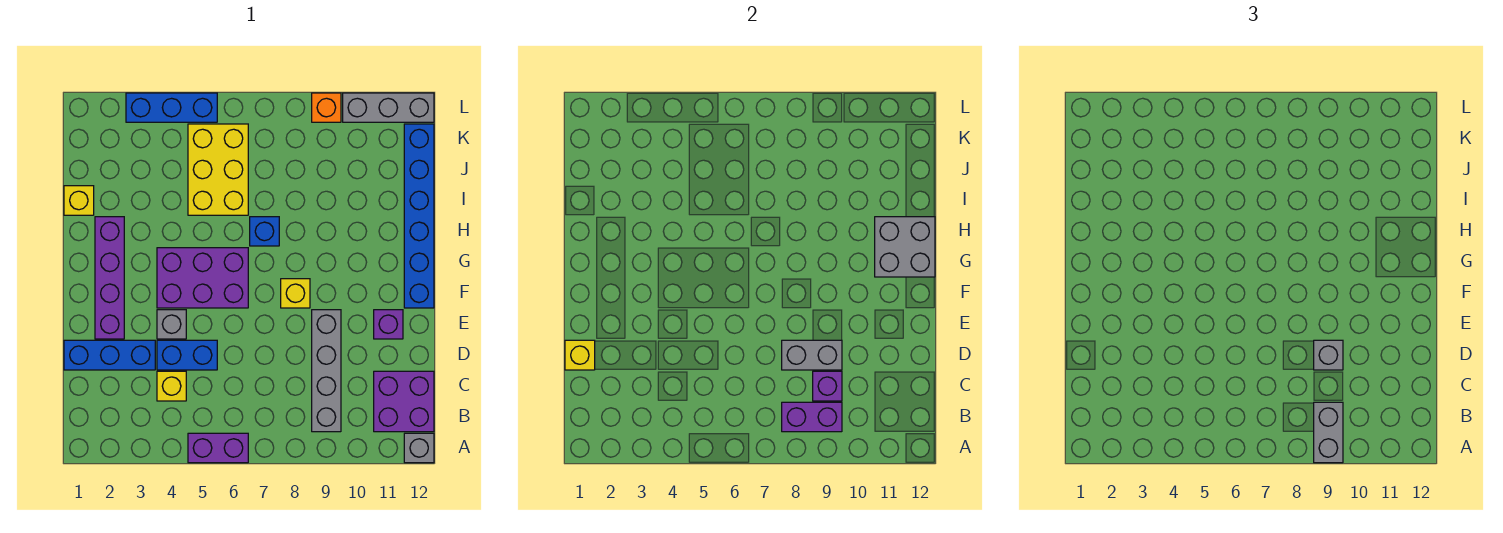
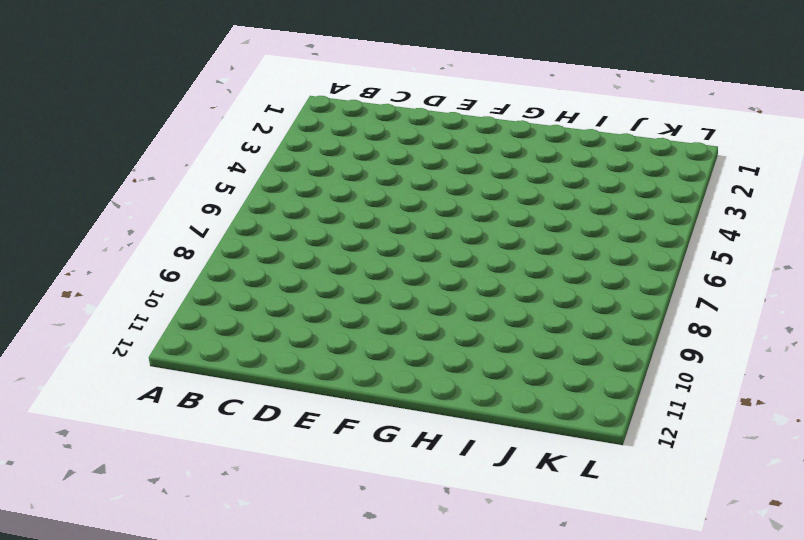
none -> purple brick A5:A6 level 1
none -> grey brick A12 level 1
none -> grey brick B9:E9 level 1

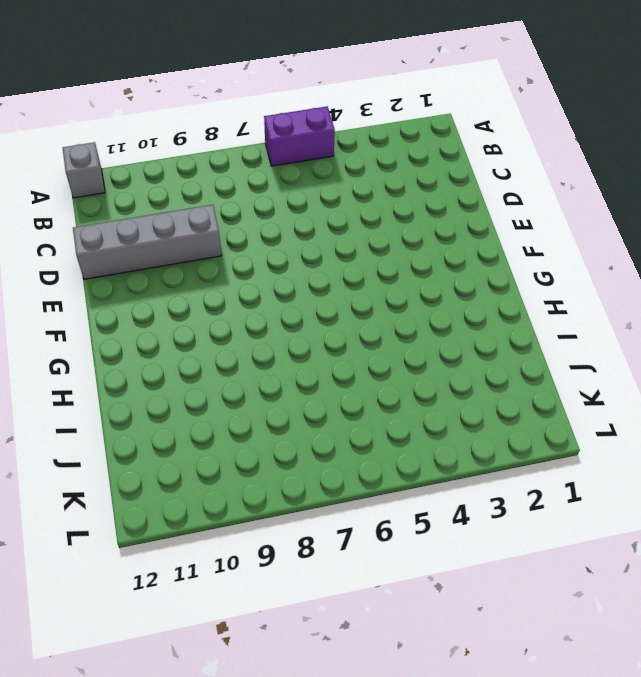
grey brick D9:D12 level 1 -> grey brick B9:E9 level 1
none -> purple brick B11:C12 level 1
none -> yellow brick C4 level 1
none -> blue brick D1:D3 level 1

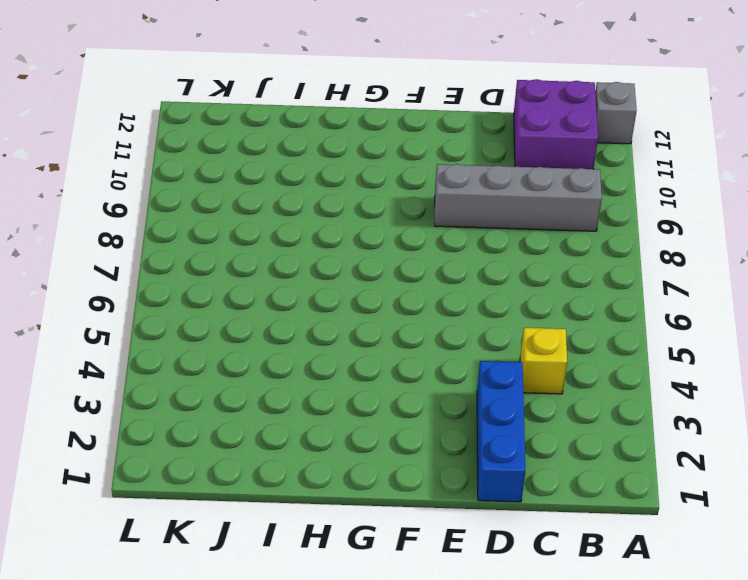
none -> purple brick A5:A6 level 1
none -> blue brick D4:D5 level 1
none -> purple brick E2:H2 level 1

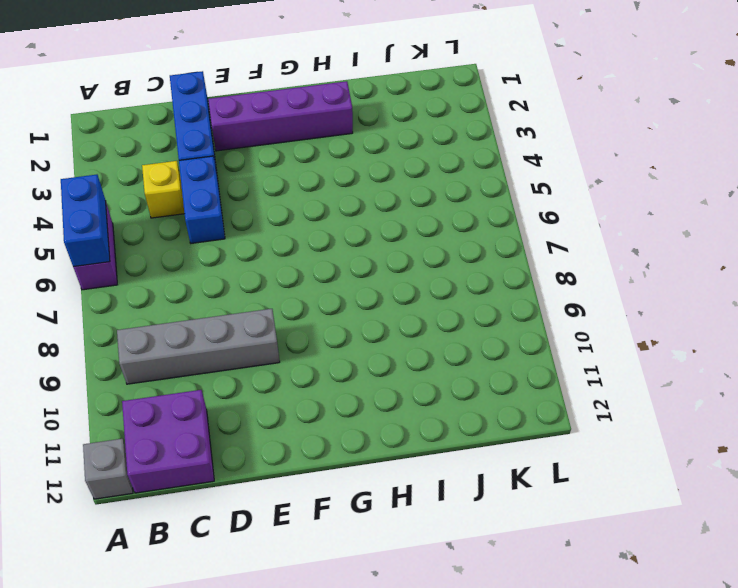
blue brick A5:A6 level 2 -> none
none -> grey brick E4 level 1
none -> purple brick E11 level 1
none -> purple brick F4:G6 level 1

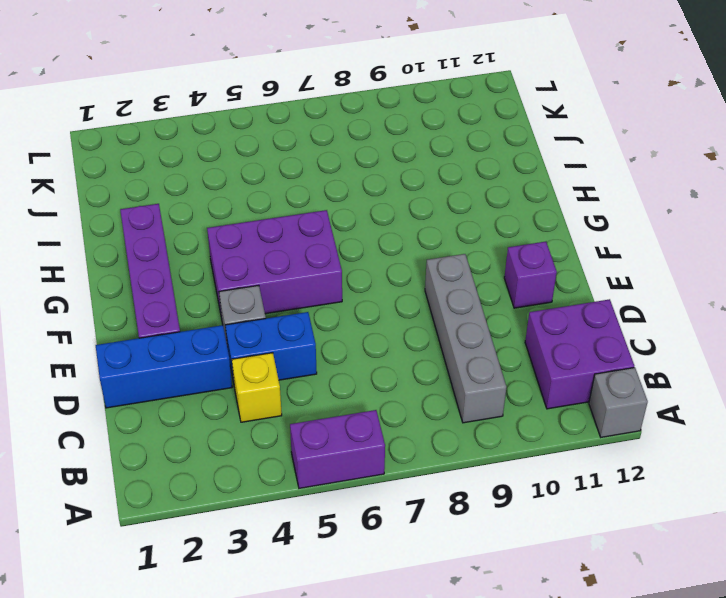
none -> yellow brick F8 level 1
none -> blue brick F12:K12 level 1
none -> blue brick H7 level 1

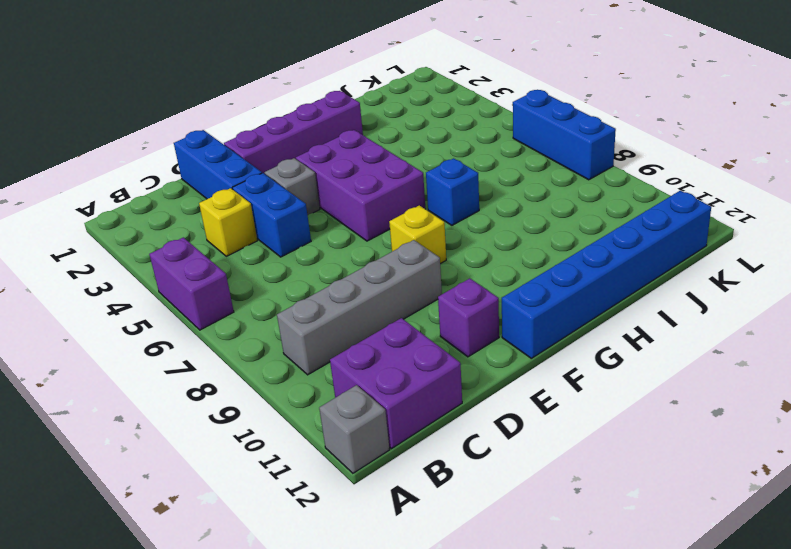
blue brick L6:L8 level 1 -> blue brick L3:L5 level 1
none -> yellow brick I1 level 1
none -> yellow brick I5:K6 level 1
none -> orange brick L9 level 1

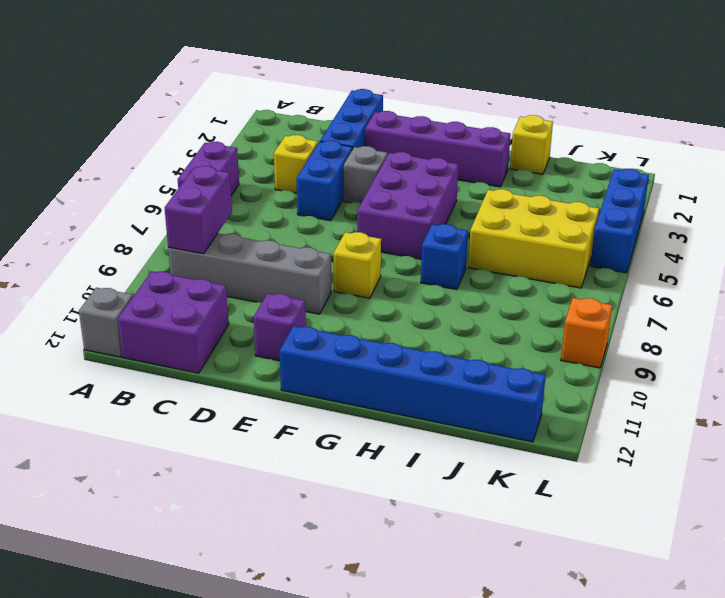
none -> grey brick L10:L12 level 1
none -> purple brick C9 level 2
none -> yellow brick D1 level 2

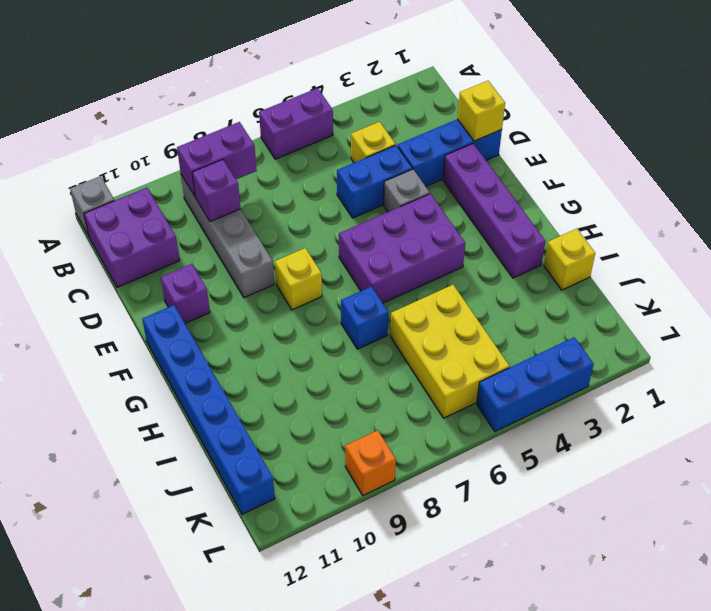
none -> grey brick L10:L12 level 1
none -> grey brick D8:D9 level 2
none -> grey brick G11:H12 level 2

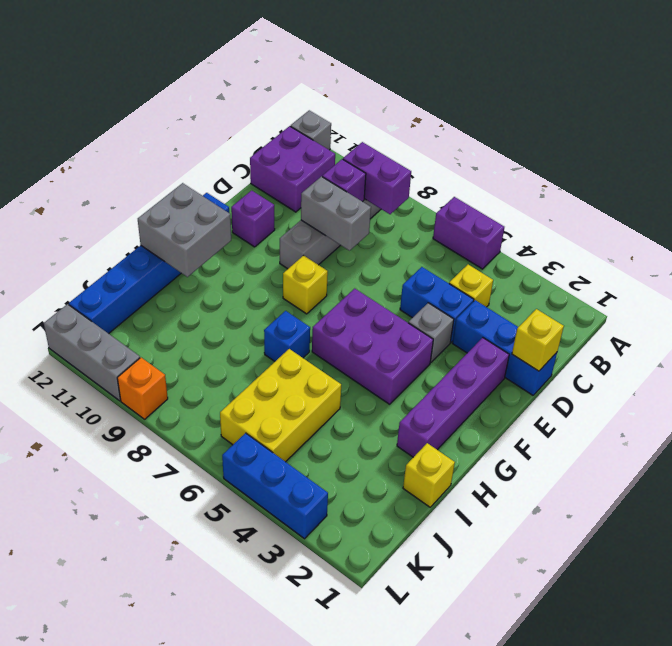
none -> grey brick A9:B9 level 3
none -> grey brick D9 level 3

